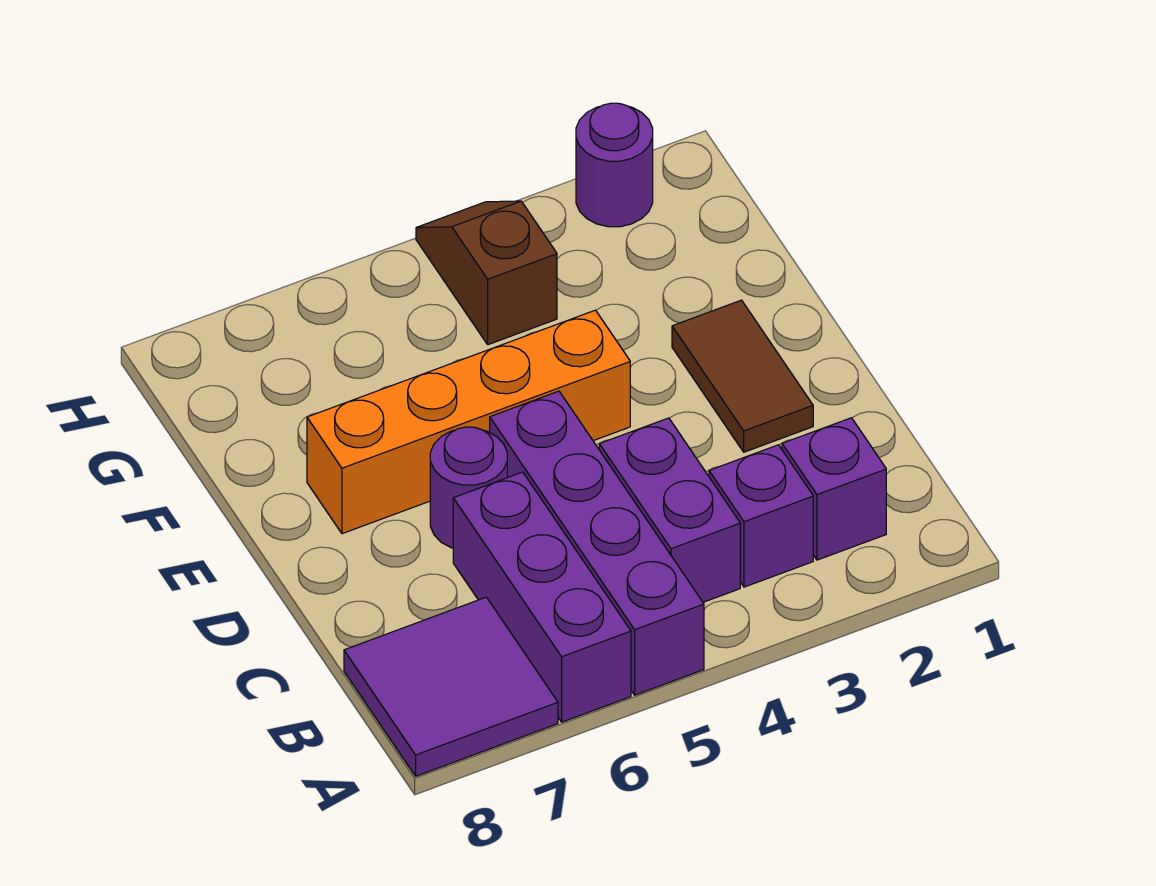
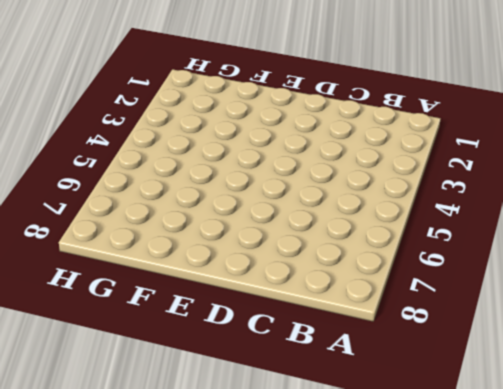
none -> purple brick A5:D5 level 1
none -> purple brick A6:C6 level 1

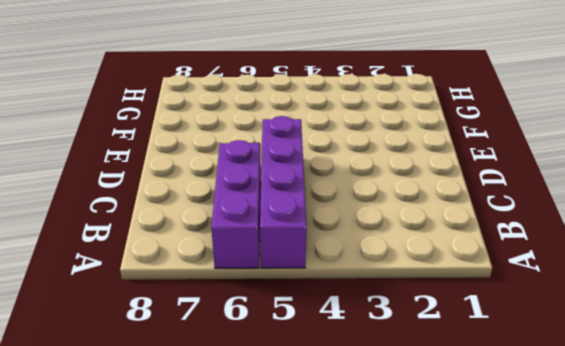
none -> purple tile A7:B8 level 1
none -> purple brick B2 level 1

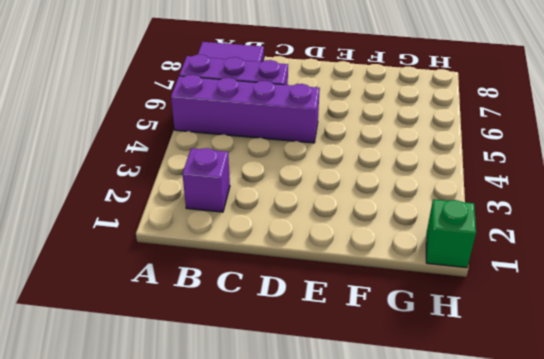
green brick H1 level 1 -> none
none -> purple brick B3 level 1
none -> purple brick B4:C4 level 1

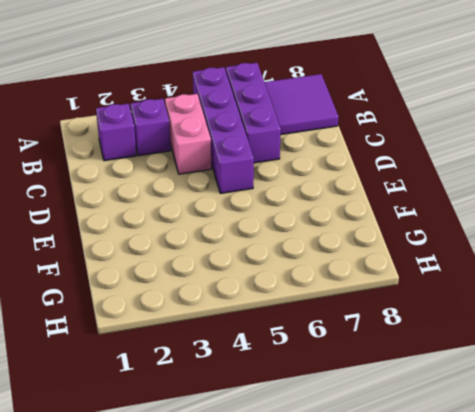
pink brick B4:C4 level 1 -> purple brick B4:C4 level 1
none -> brown tile D2:E2 level 1
none -> purple round brick D6 level 1

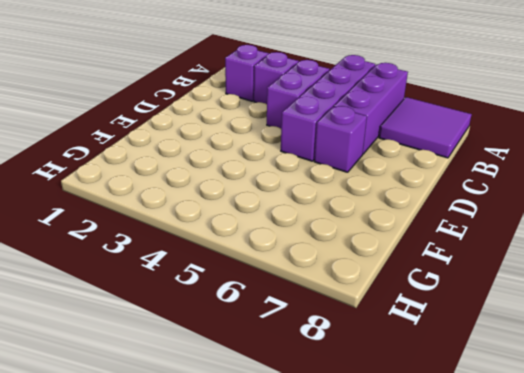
purple brick D6 level 1 -> purple round brick D6 level 1
none -> brown tile D2:E2 level 1
none -> orange brick E4:E7 level 1

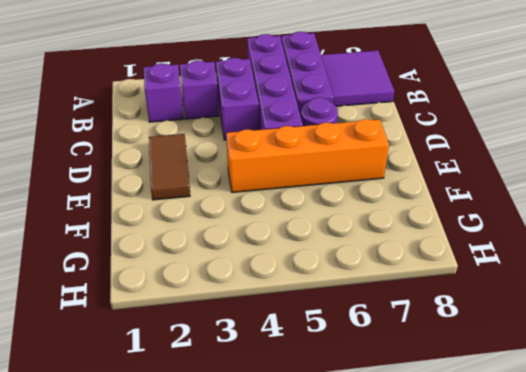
none -> brown slope G4:H4 level 1 top G
none -> purple round brick H2 level 1

